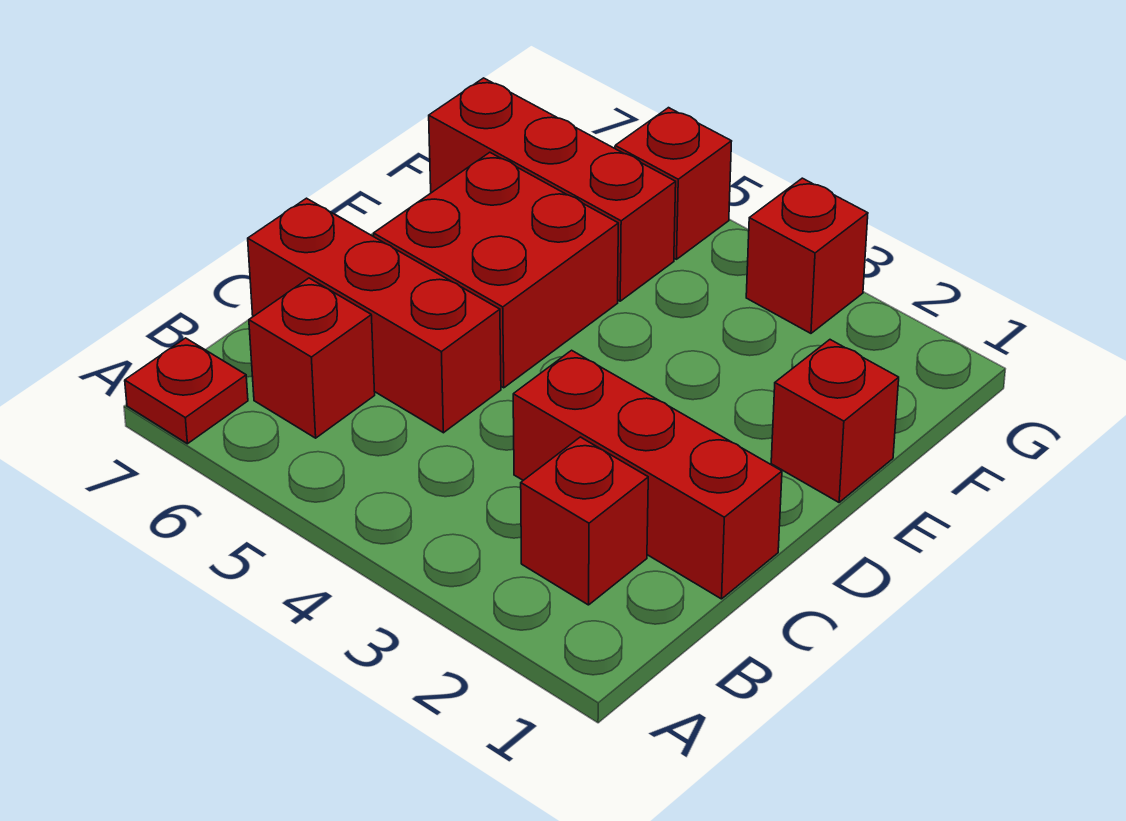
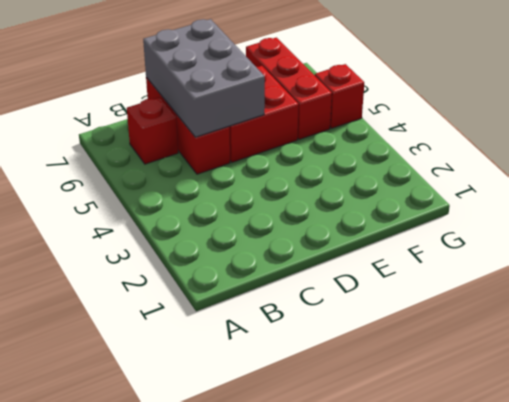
grey brick C5:D7 level 2 -> none
none -> red plate A7 level 1
none -> red brick B2 level 1

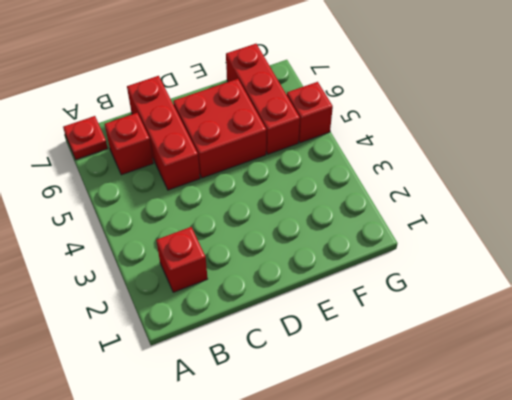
none -> red brick C1:C3 level 1
none -> red brick E1 level 1

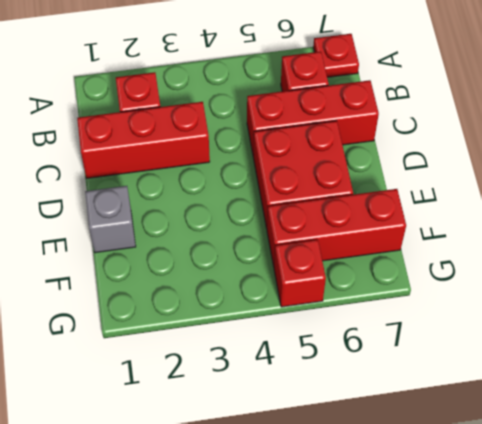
grey brick E1 level 1 -> red brick E1 level 1
none -> red brick G3 level 1

